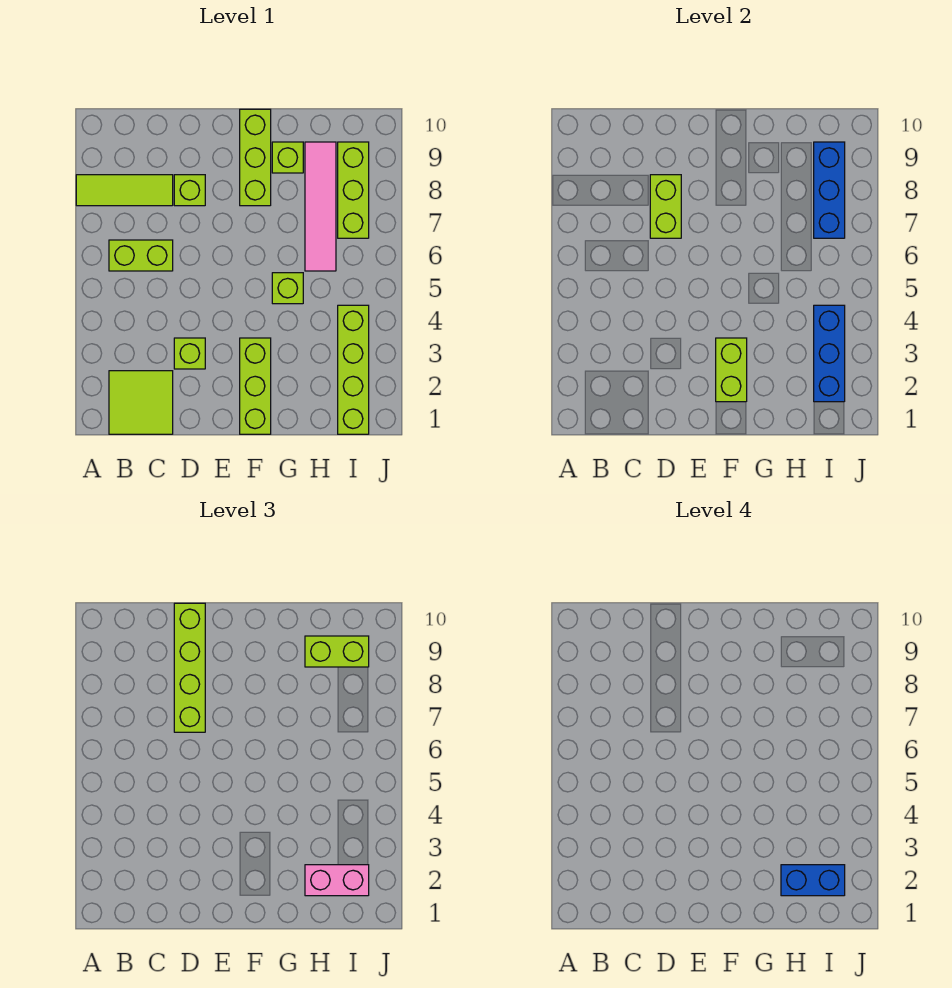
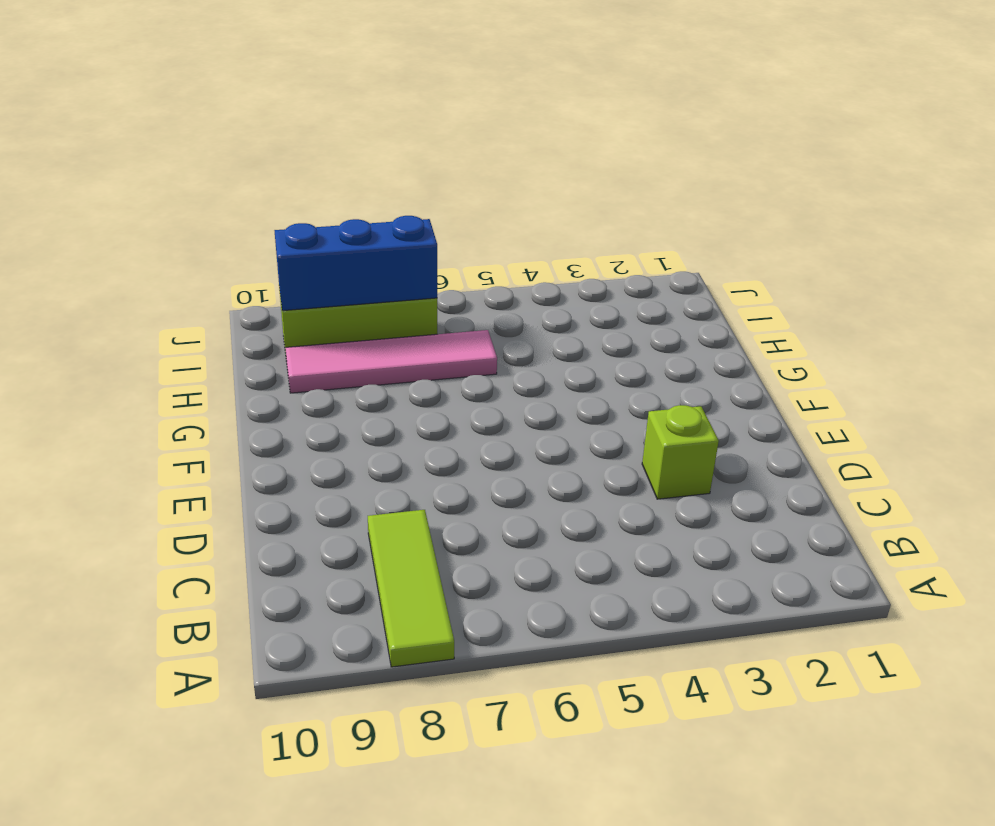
none -> lime tile B1:C2 level 1
none -> lime brick B6:C6 level 1
none -> lime brick D8 level 1

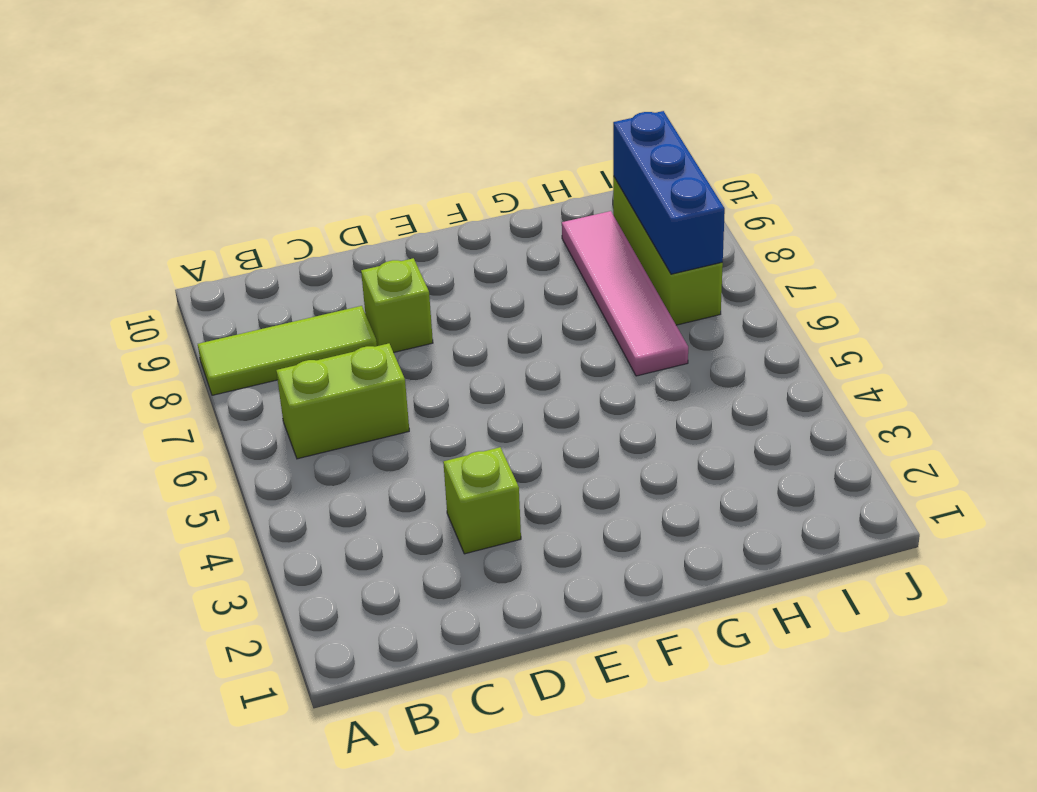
none -> lime tile B1:C2 level 1
none -> lime brick F1:F3 level 1
none -> lime brick F8:F10 level 1

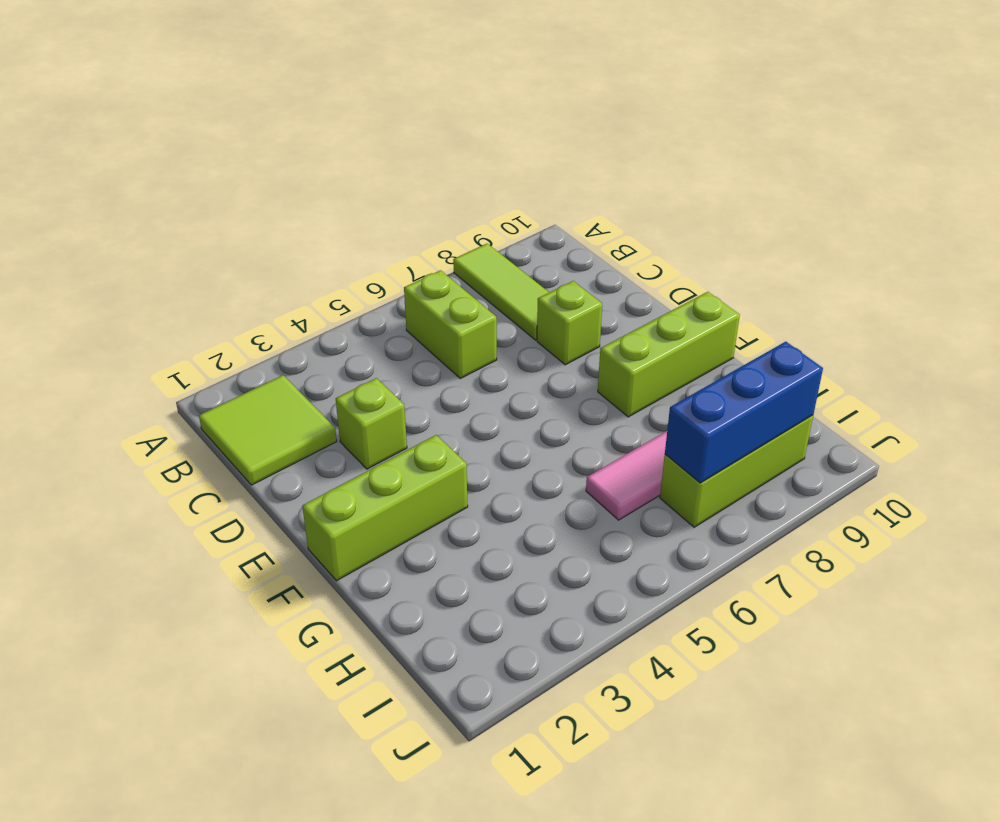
none -> lime brick G5 level 1
none -> lime brick G9 level 1
none -> lime brick I1:I4 level 1

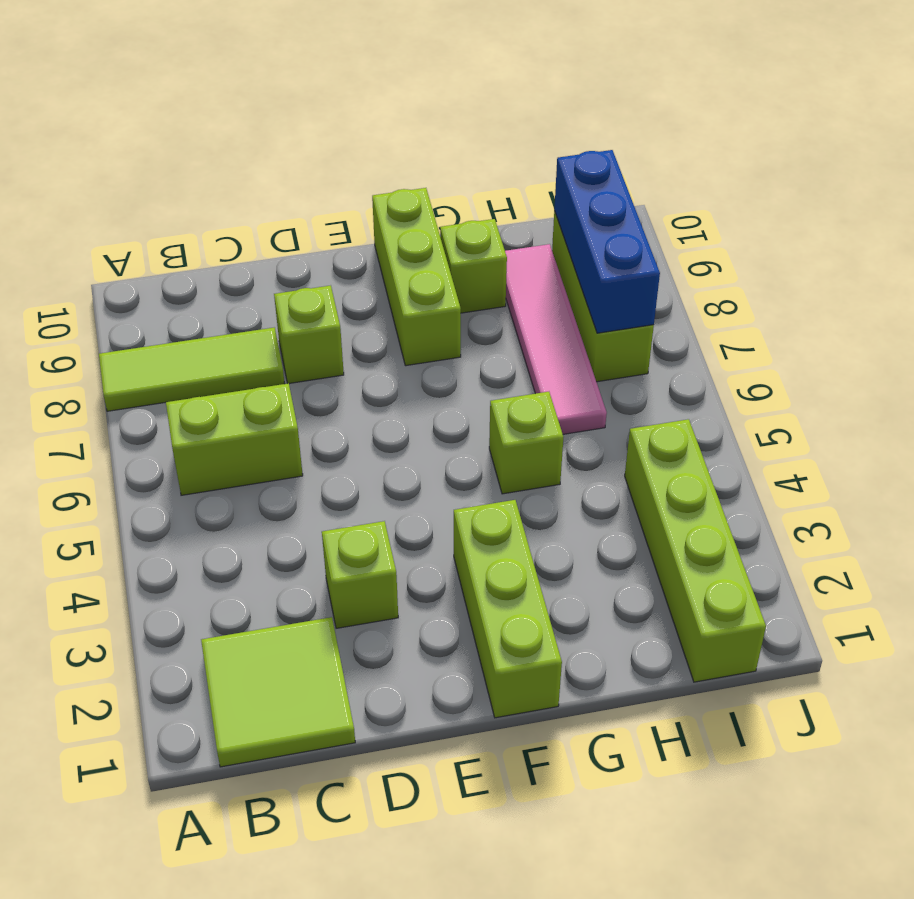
none -> lime brick D7:D8 level 2
none -> lime brick F2:F3 level 2
none -> blue brick I2:I4 level 2

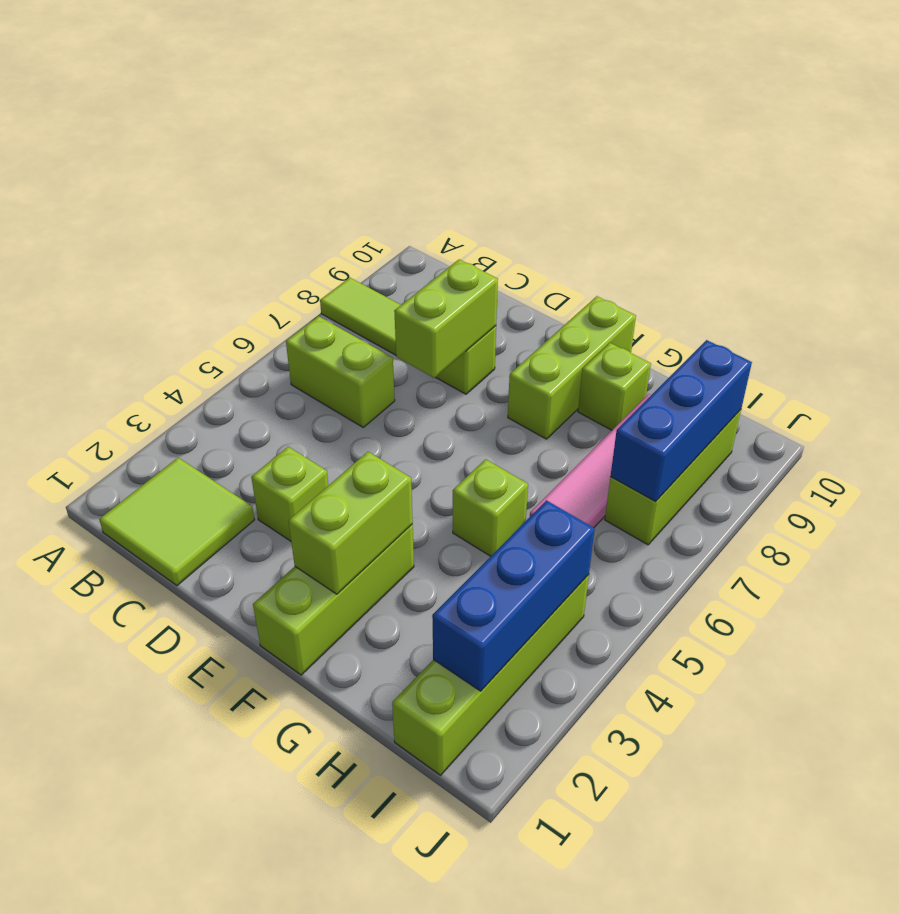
none -> lime brick D7:D10 level 3
none -> pink brick H2:I2 level 3
none -> lime brick H9:I9 level 3

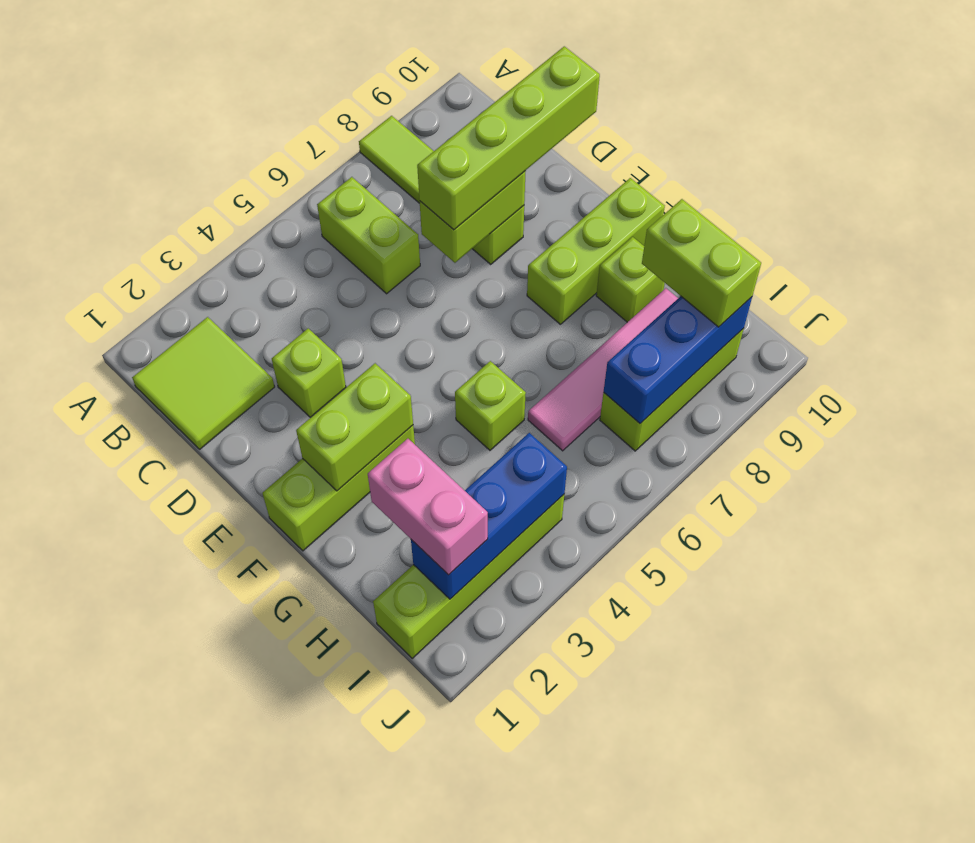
none -> blue brick H2:I2 level 4

